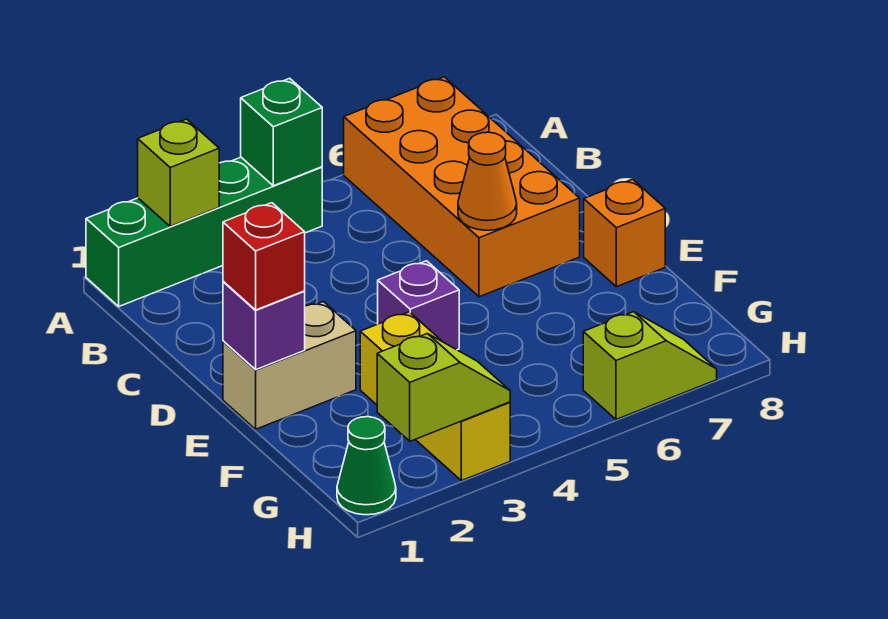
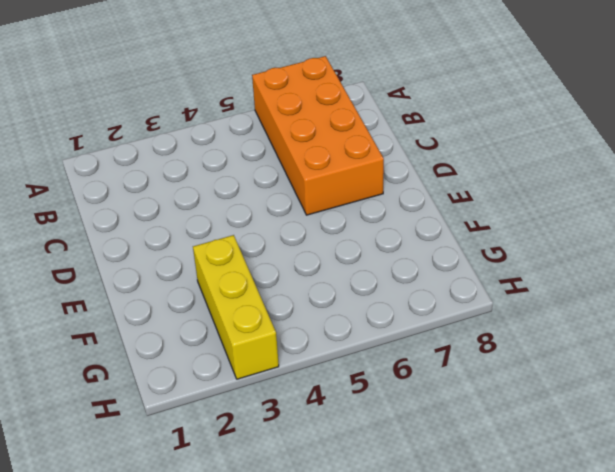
none -> green brick A1:A4 level 1
none -> tan brick E1:E2 level 1
none -> purple brick E4 level 1

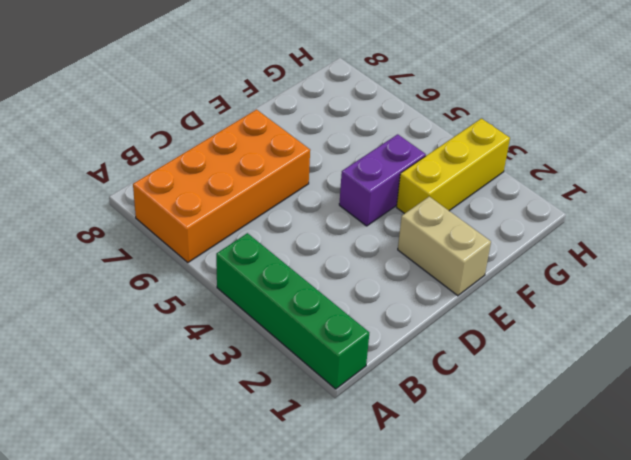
purple brick E4:F4 level 1 -> purple brick E4 level 1
none -> orange brick E8 level 1
none -> green cone H1 level 1
none -> lime slope H6:H7 level 1 top 6

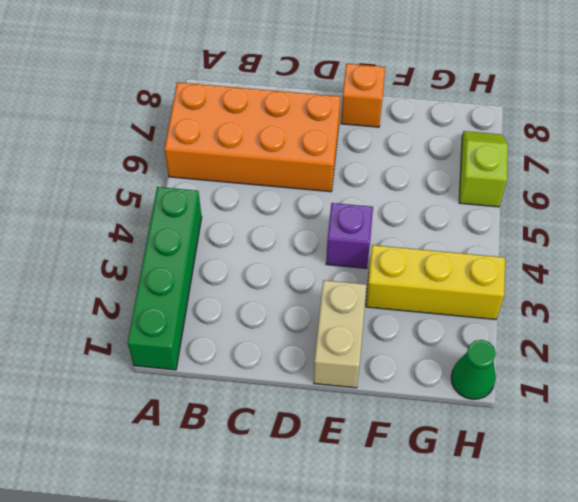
none -> lime brick A2 level 2
none -> green brick A4 level 2
none -> orange cone D6 level 2

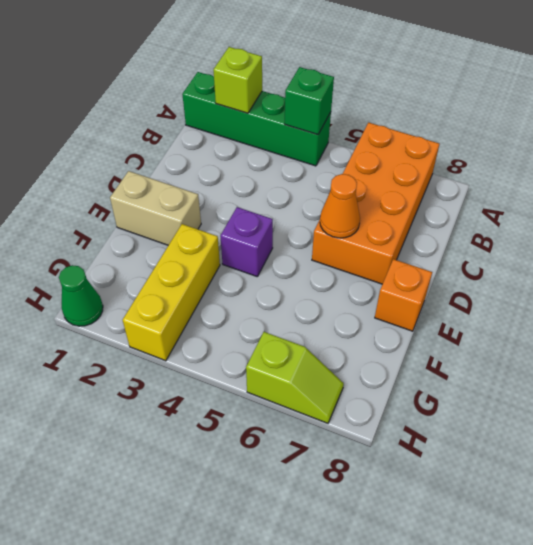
none -> purple brick E1 level 2
none -> lime slope H2:H3 level 2 top 2
none -> red brick E1 level 3

